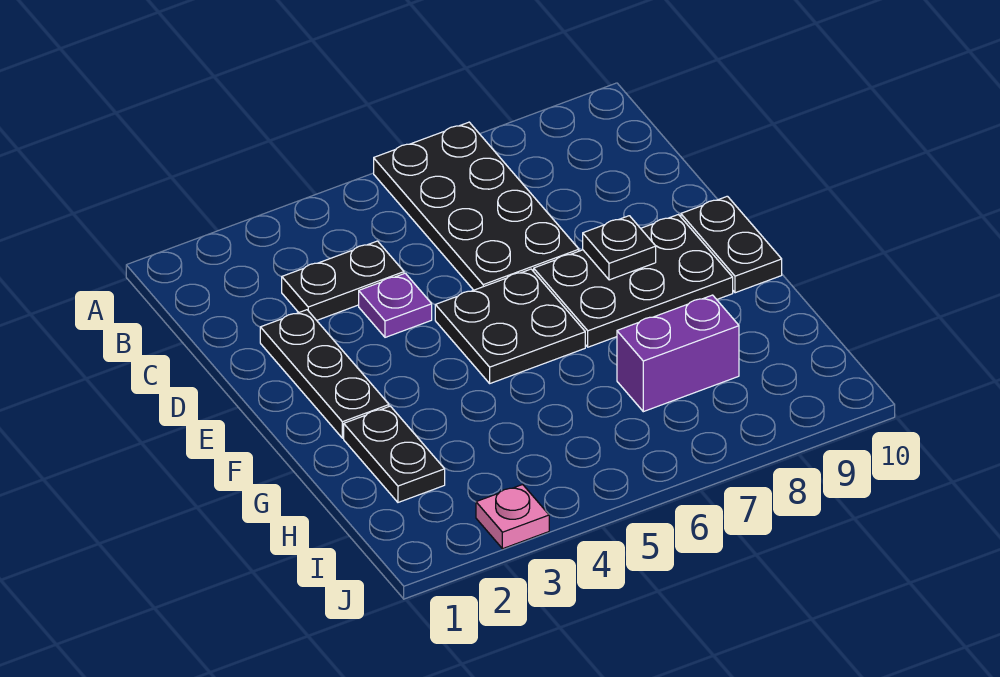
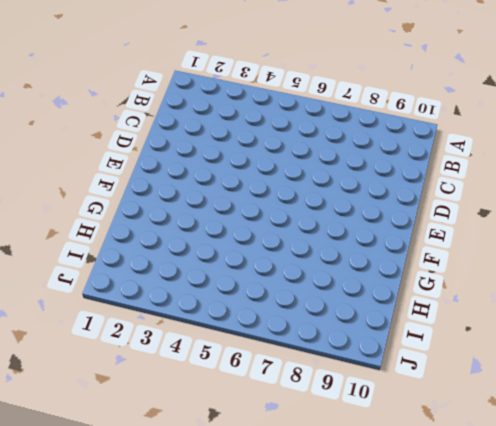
none -> black plate A6:D7 level 1
none -> black plate C3:C4 level 1

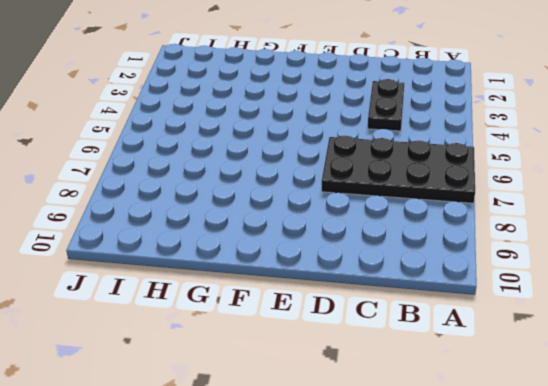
none -> black plate D2:F2 level 1
none -> purple plate D4 level 1

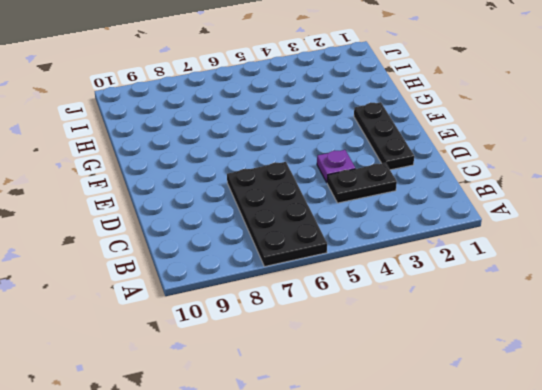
none -> black plate E5:F6 level 1
none -> black plate E7:F9 level 1

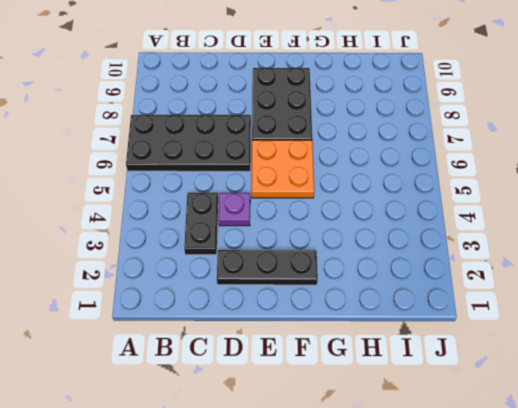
orange plate E5:F6 level 1 -> black plate E5:F6 level 1
none -> black plate E10:F10 level 1
none -> black plate G2:H2 level 1

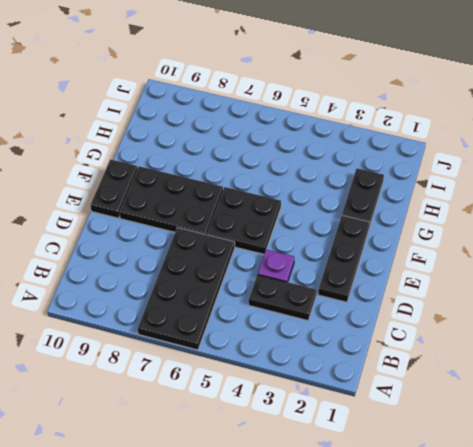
none -> purple brick H7:H8 level 1
none -> pink plate J3 level 1

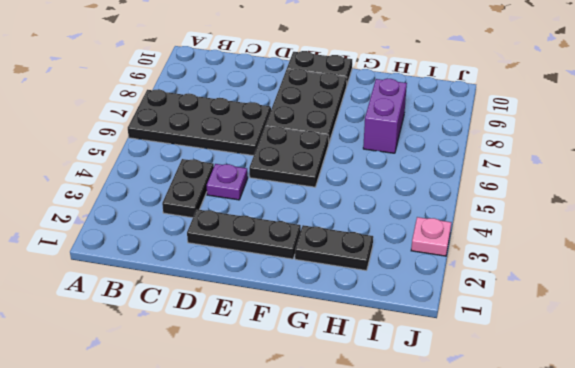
none -> black plate E8 level 2

